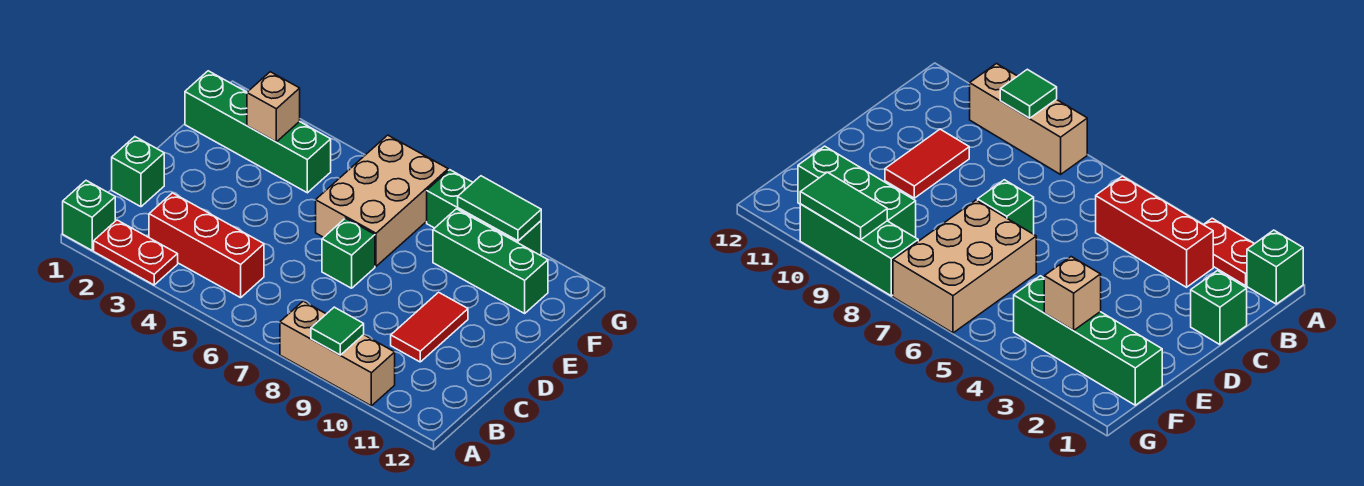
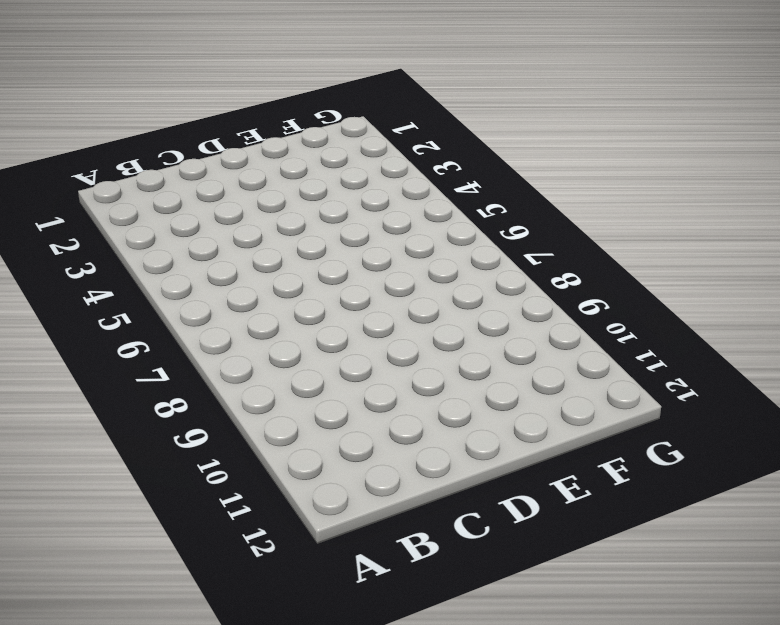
none -> green brick A1 level 1
none -> red plate A2:A3 level 1
none -> tan brick A8:A10 level 1

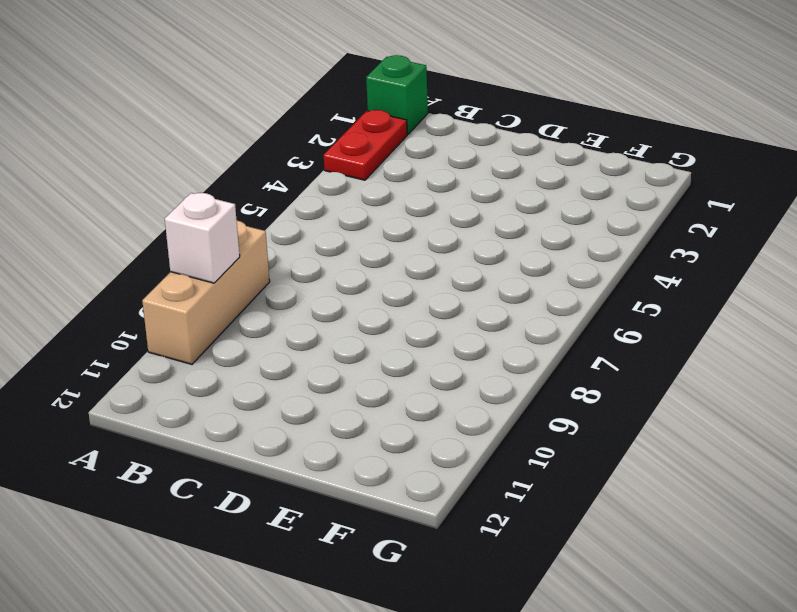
white brick A9 level 2 -> green tile A9 level 2
none -> red brick B3:B5 level 1
none -> green brick C1 level 1
none -> red tile C10:D10 level 1

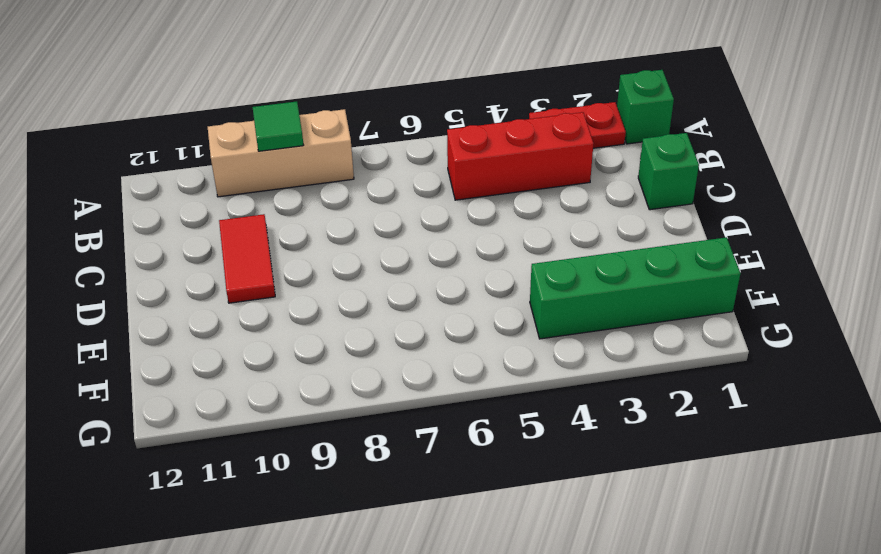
none -> green brick D7 level 1
none -> tan brick E6:G7 level 1
none -> green brick F9:F11 level 1

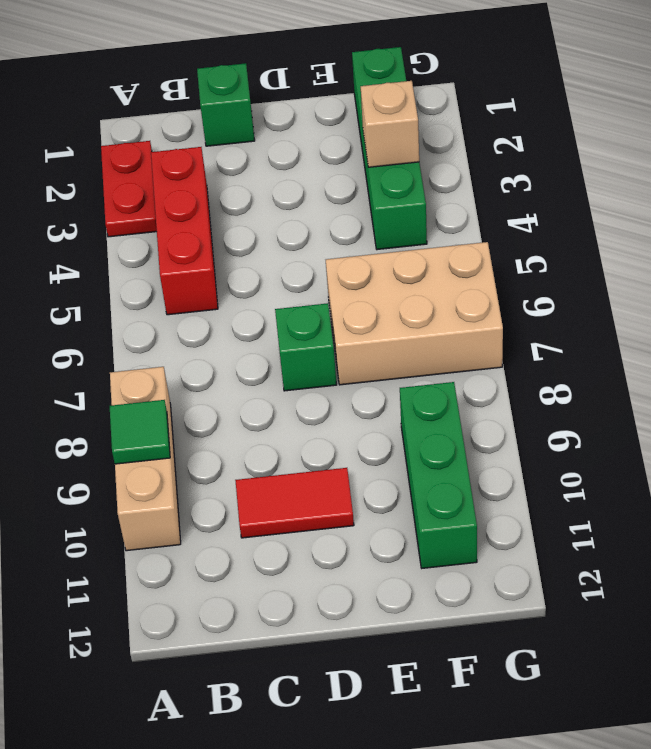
none -> green brick A1 level 1
none -> green brick G8:G10 level 1
none -> green tile G9:G10 level 2

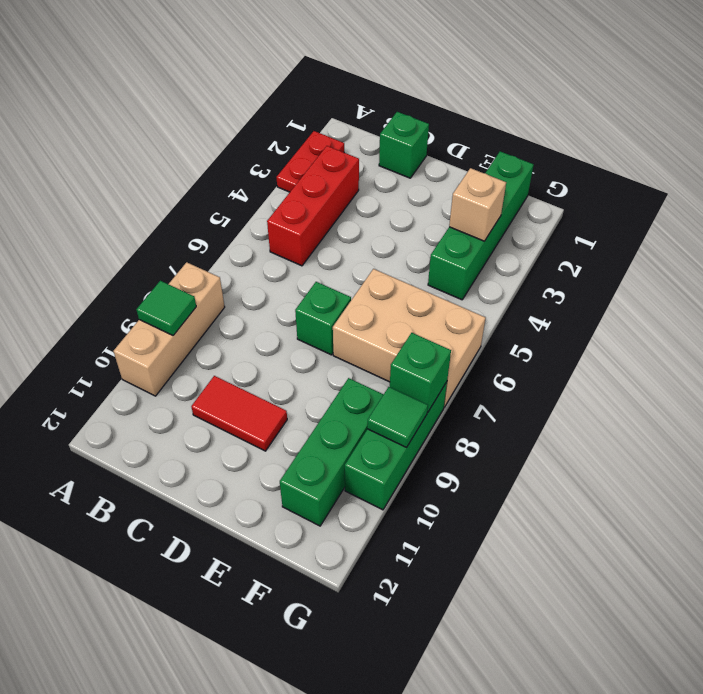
green brick G8 level 2 -> green brick A1 level 1
green tile G9 level 2 -> green tile G9:G10 level 2

